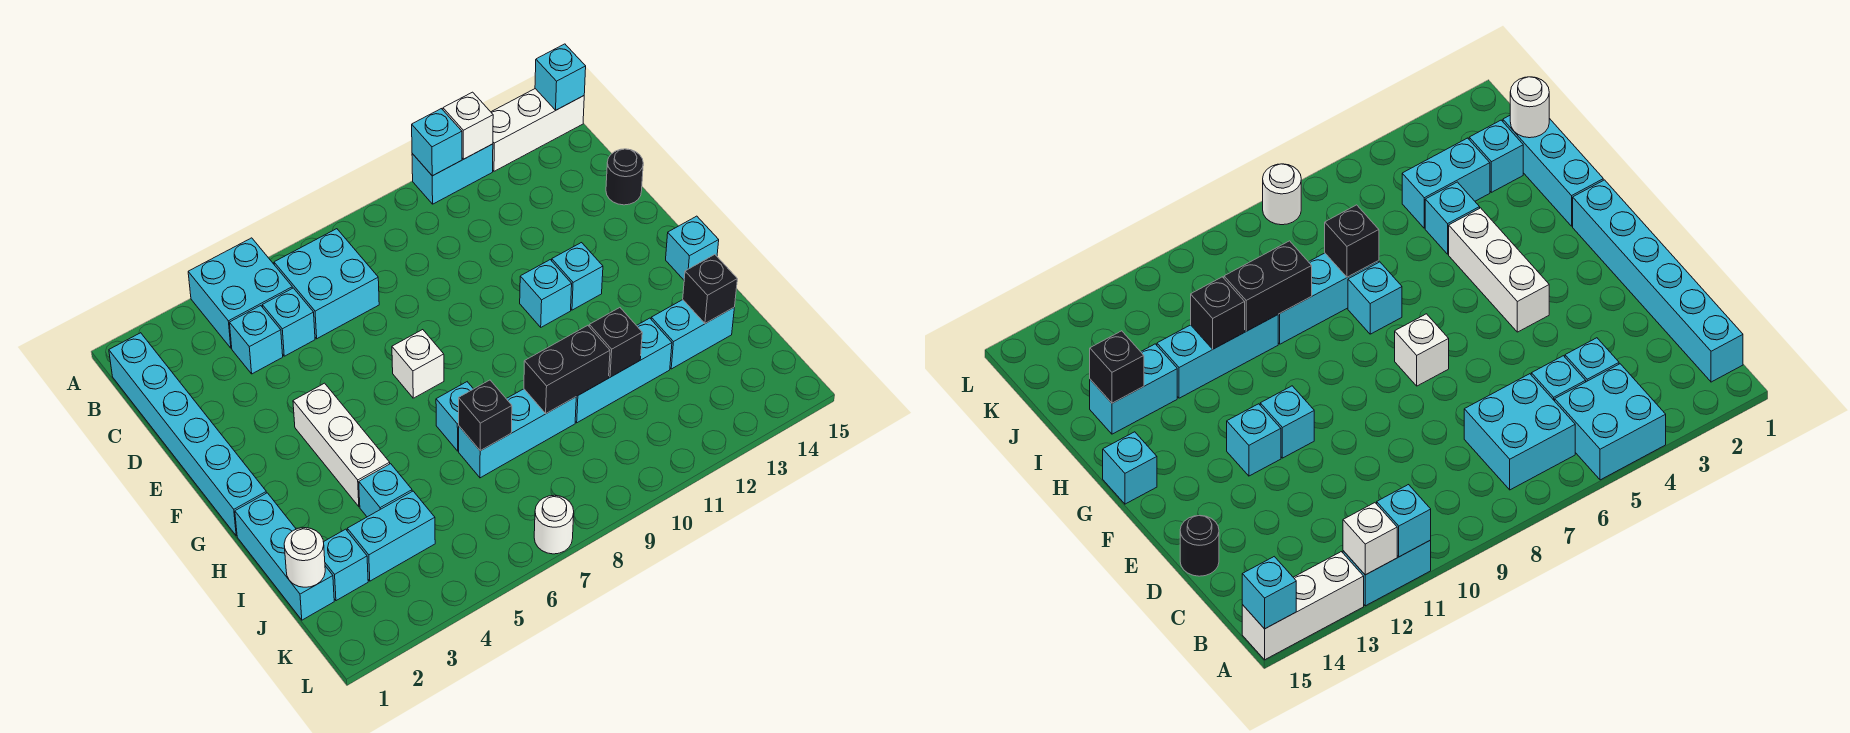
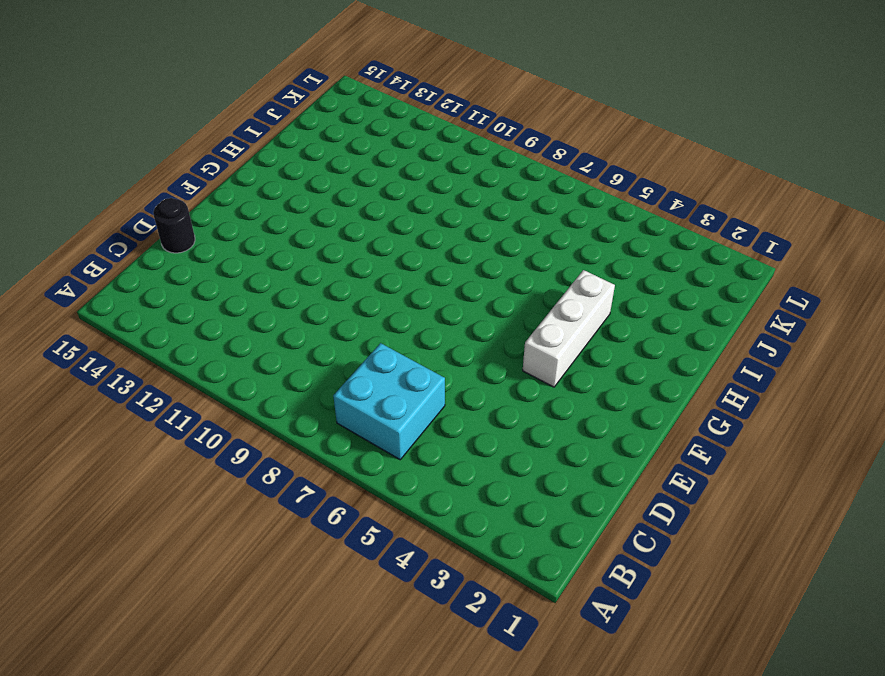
none -> cyan brick A4:B5 level 1
none -> cyan brick A11:A12 level 1
none -> white brick A13:A15 level 1
none -> cyan brick B1:G1 level 1

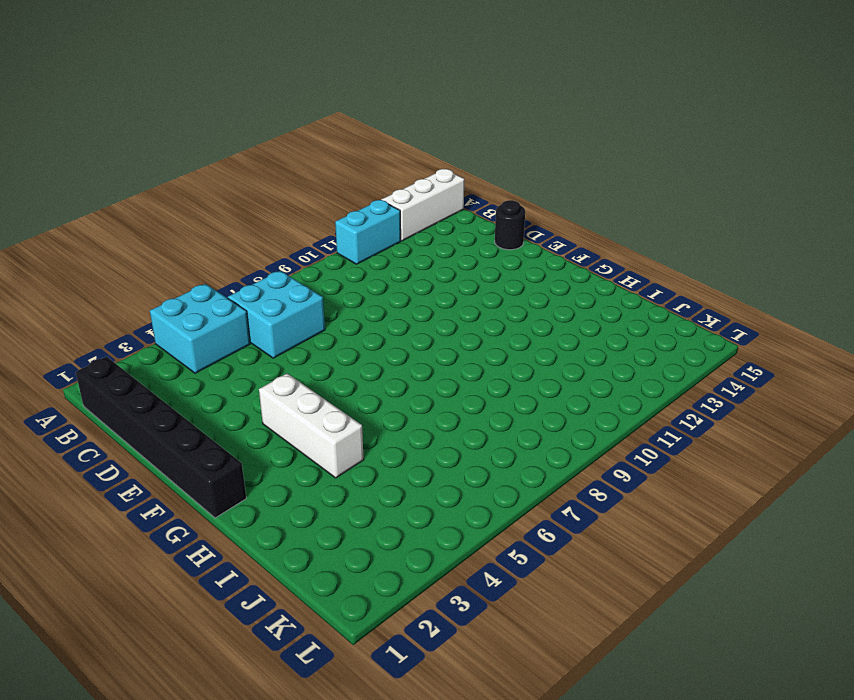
black brick B1:G1 level 1 -> cyan brick B1:G1 level 1
none -> cyan brick C4 level 1
none -> cyan brick C5 level 1
none -> white brick F7 level 1
none -> cyan brick F11 level 1

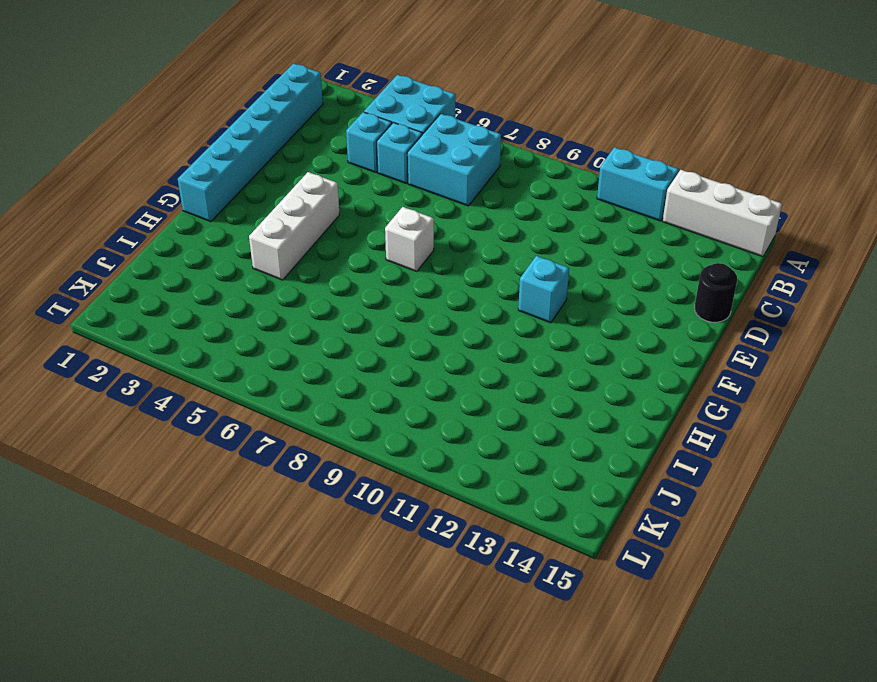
none -> cyan brick F12 level 1
none -> cyan brick G15 level 1
none -> cyan brick H1:J1 level 1
none -> cyan brick H7 level 1

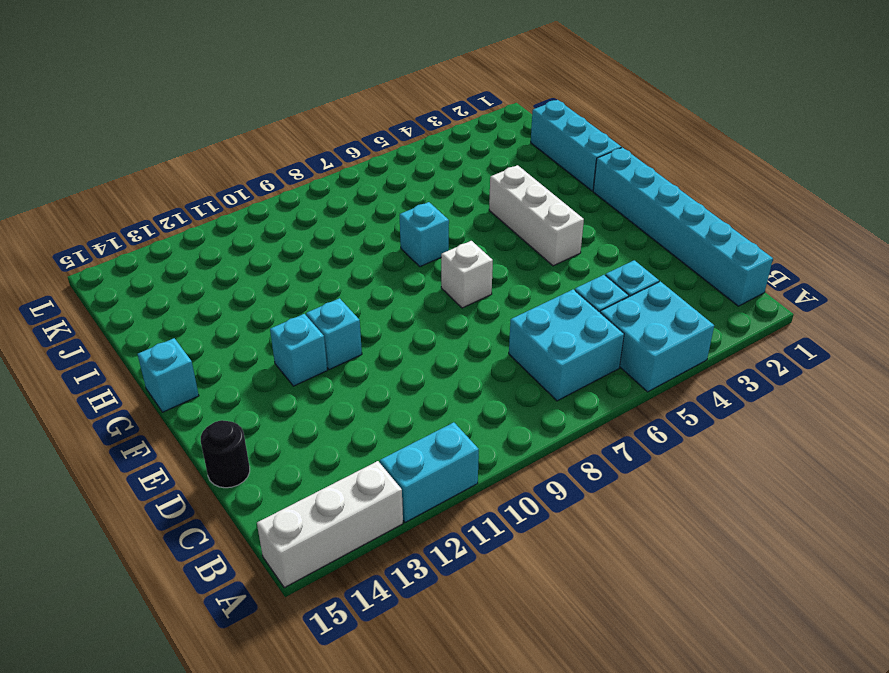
none -> cyan brick I4 level 1
none -> cyan brick I7:I9 level 1
none -> cyan brick I10:I12 level 1
none -> cyan brick I13:I14 level 1

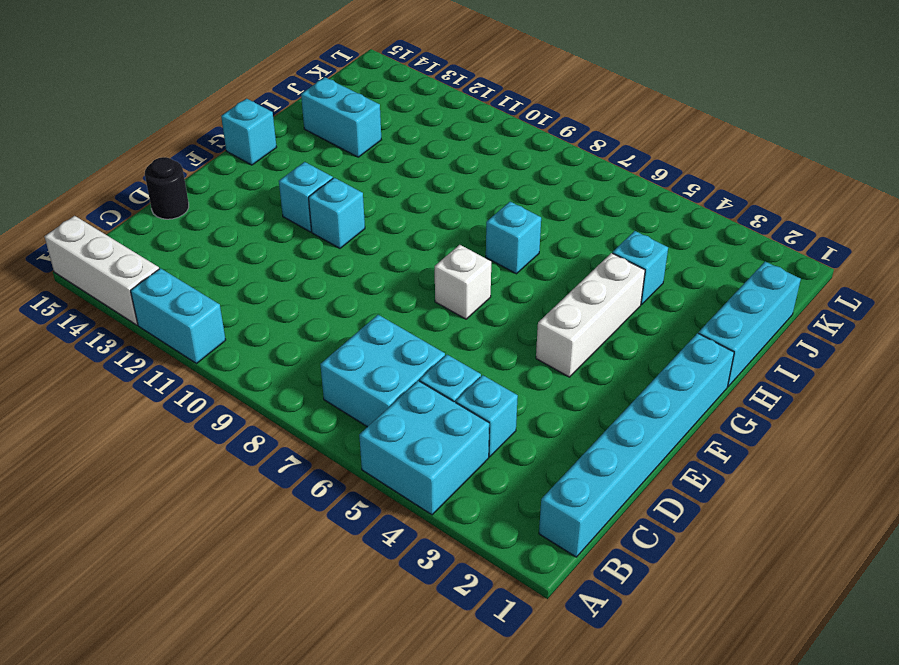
none -> cyan brick I7:I9 level 1
none -> cyan brick I10:I12 level 1
none -> cyan brick J2 level 1
none -> cyan brick J3:J4 level 1

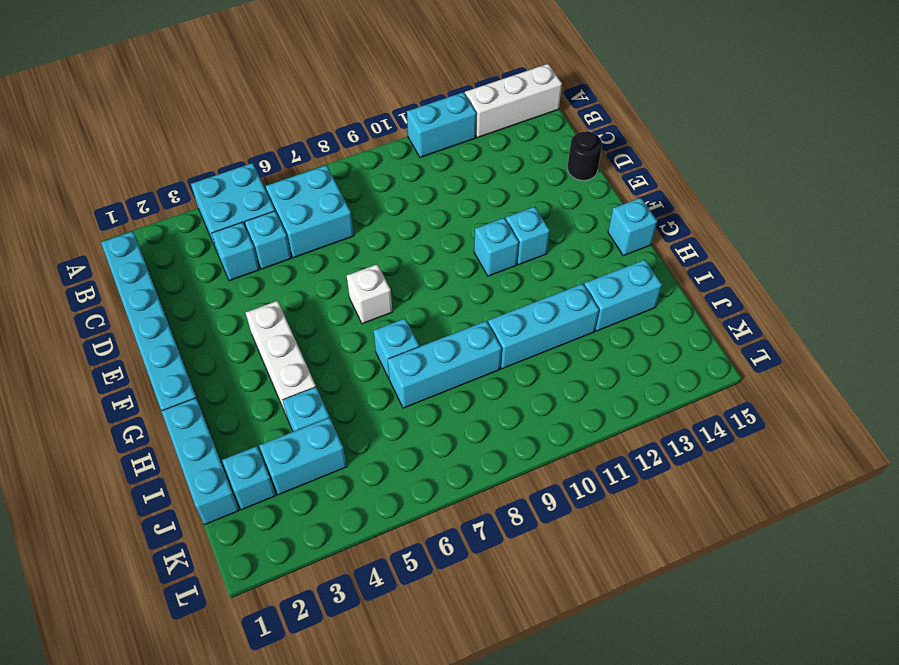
none -> white round brick L7 level 1
none -> cyan brick A11 level 2
none -> white brick A12 level 2
none -> cyan brick A15 level 2

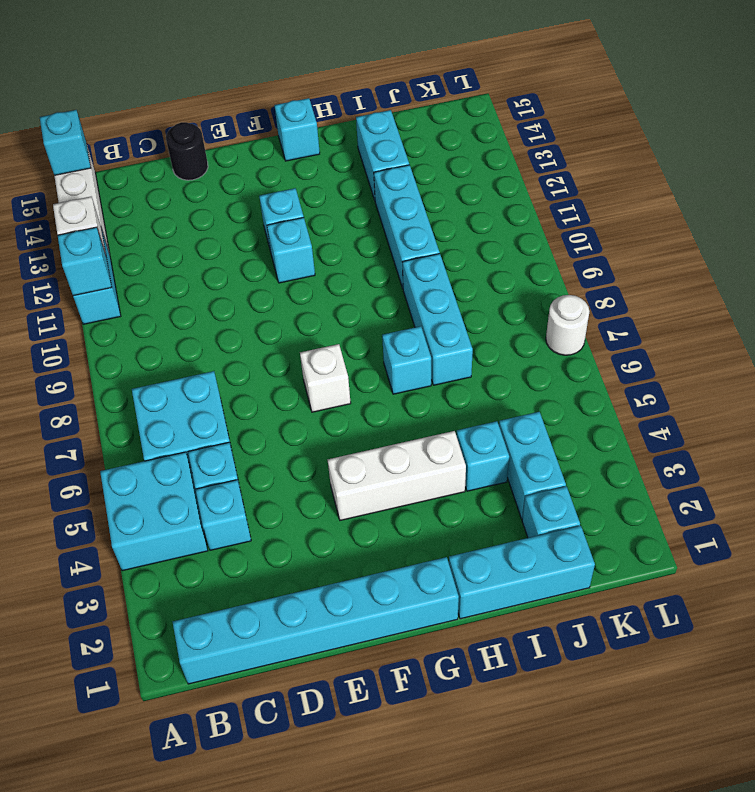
none -> black brick I7 level 2
none -> black brick I9:I10 level 2
none -> black brick I11 level 2
none -> black brick I14 level 2

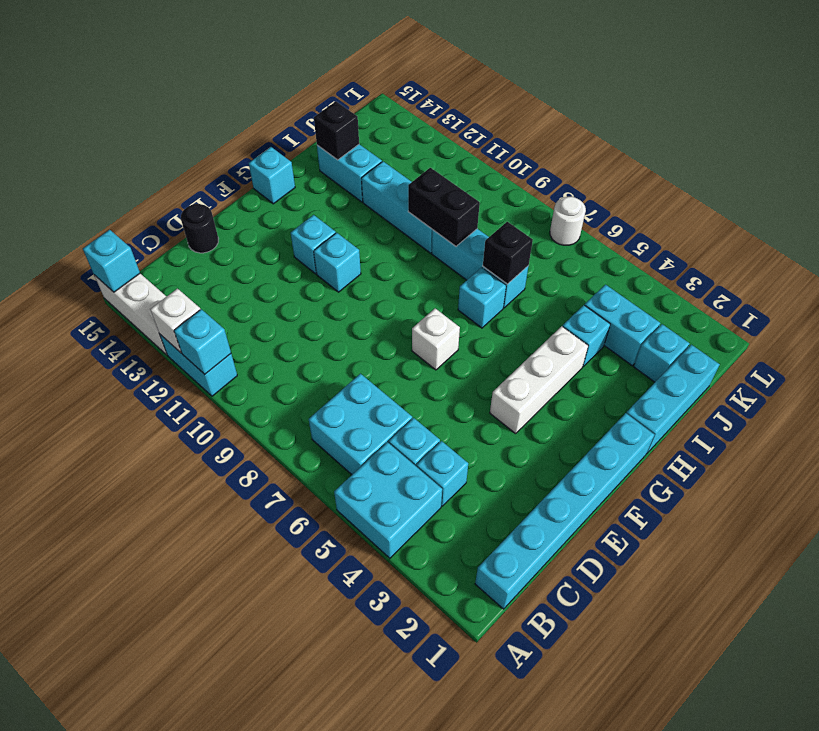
none -> black brick I11 level 2
none -> white round brick J1 level 2

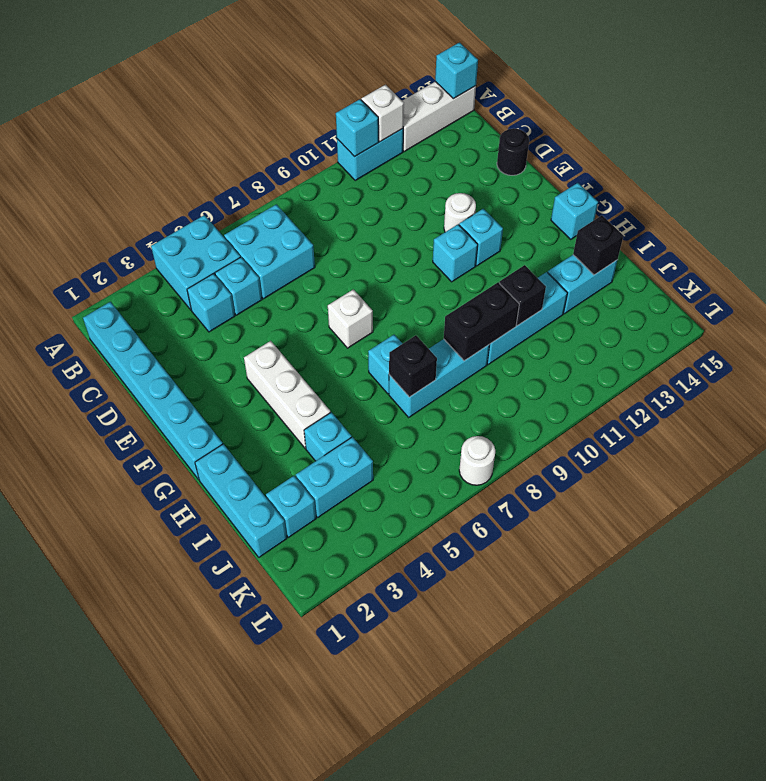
white round brick E12 level 1 -> white round brick J1 level 2

